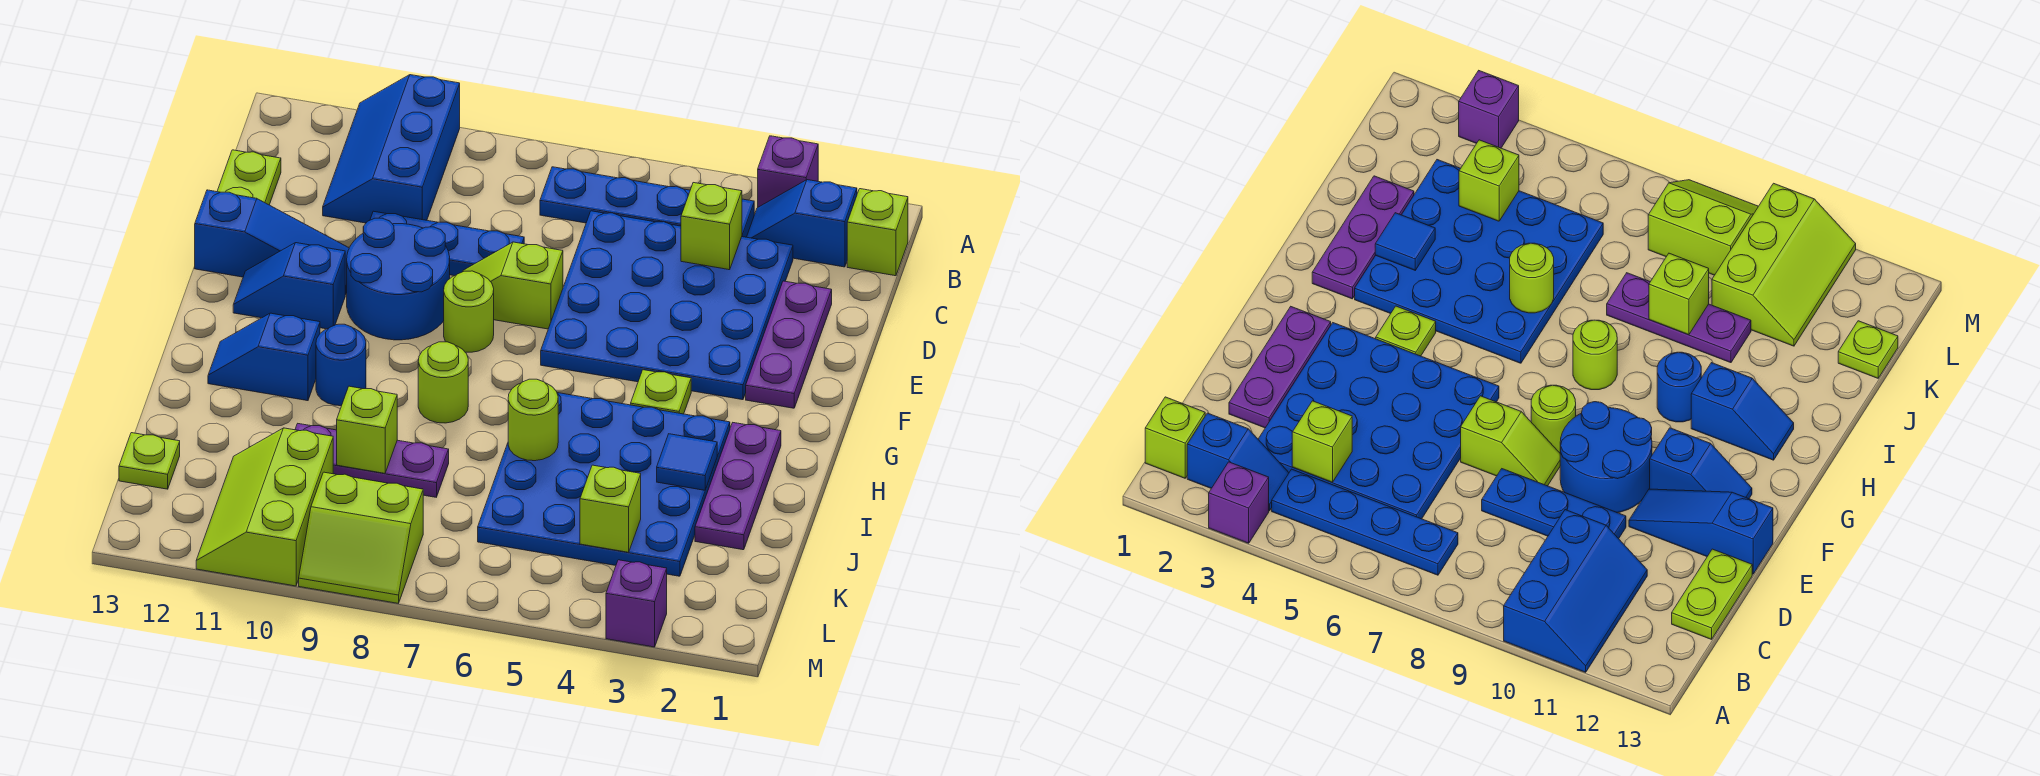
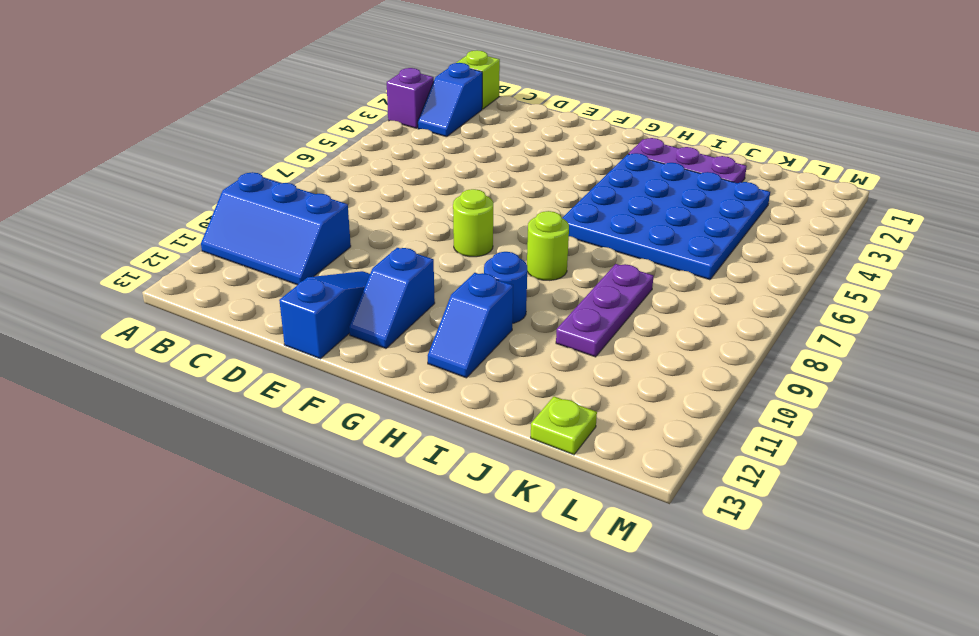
none -> blue plate B4:B7 level 1
none -> blue plate C3:F6 level 1
none -> lime plate C13:D13 level 1
none -> purple plate D2:F2 level 1

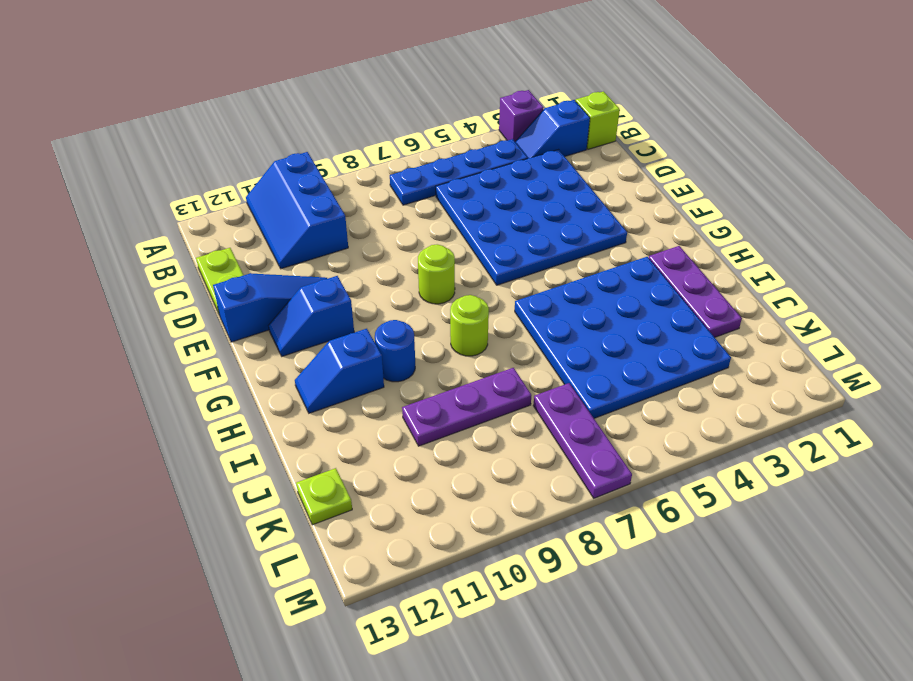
purple plate K7:M7 level 1 -> purple plate D2:F2 level 1
none -> blue plate D8:D10 level 1
none -> lime slope E7:E8 level 1 top 7
none -> blue round brick E9:F10 level 1
none -> lime plate G4 level 1

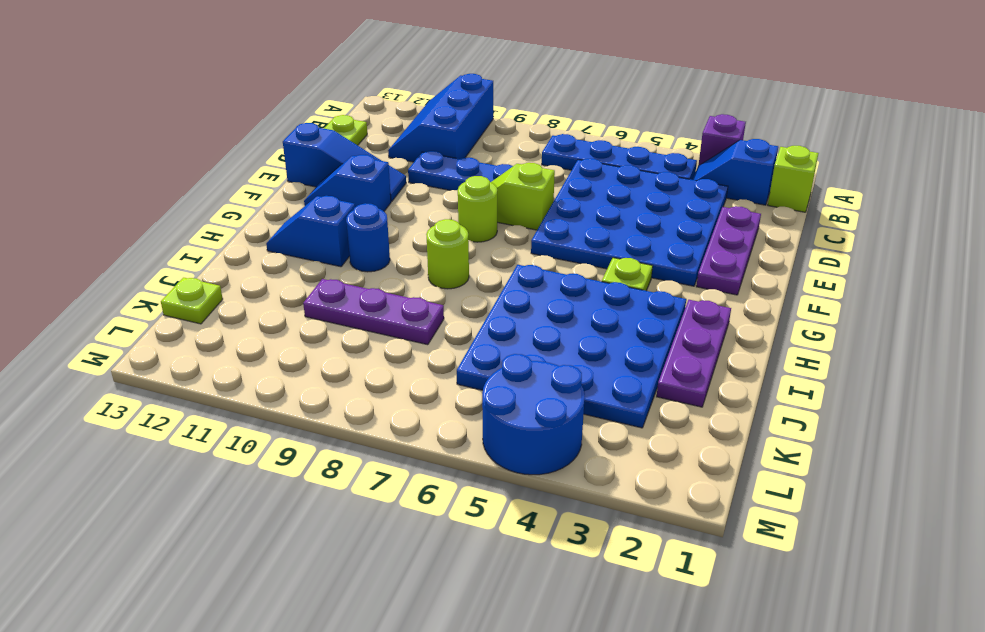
blue round brick L4:M5 level 1 -> blue round brick E9:F10 level 1
none -> lime slope K10:M11 level 1 top 10
none -> lime slope L8:M9 level 1 top L
none -> purple brick M3 level 1
none -> lime brick C4 level 2

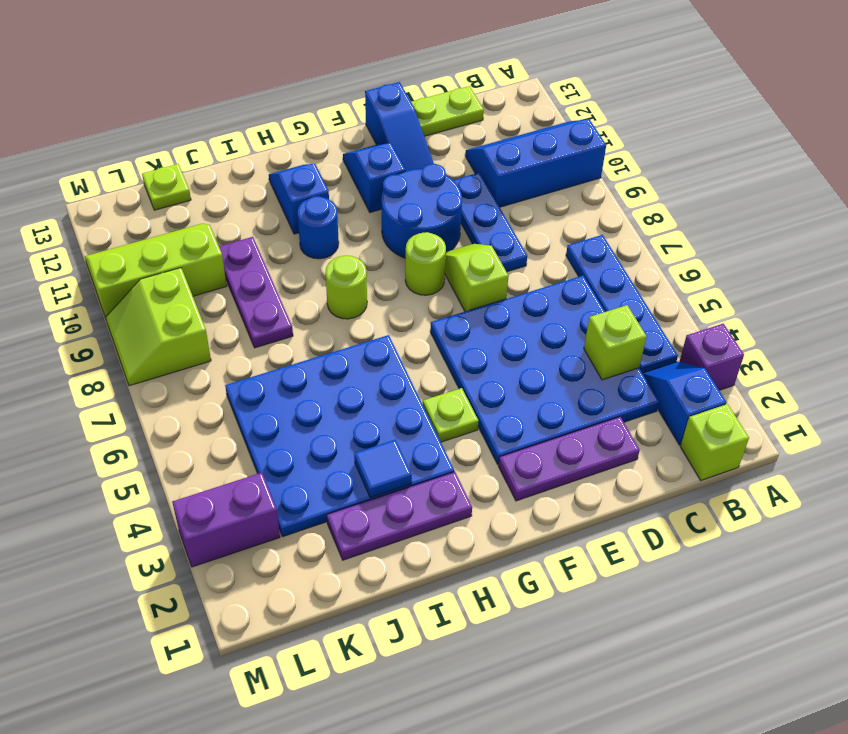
purple brick L3:M3 level 1 -> purple brick M3 level 1
none -> lime round brick I6 level 2
none -> lime brick J9 level 2
none -> lime brick K4 level 2

